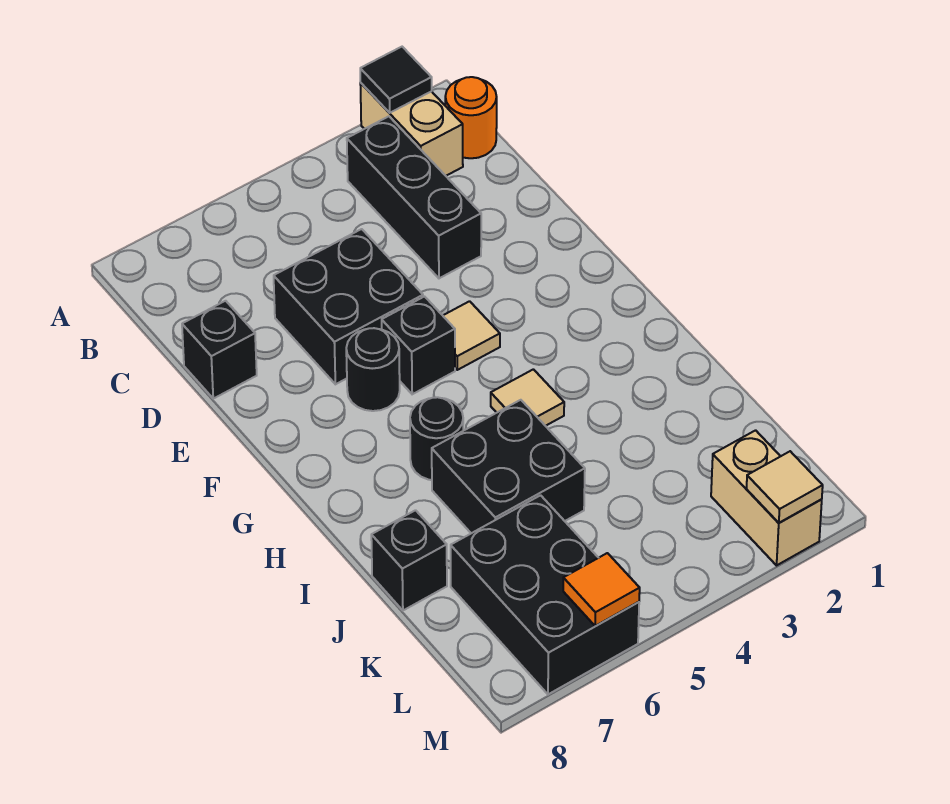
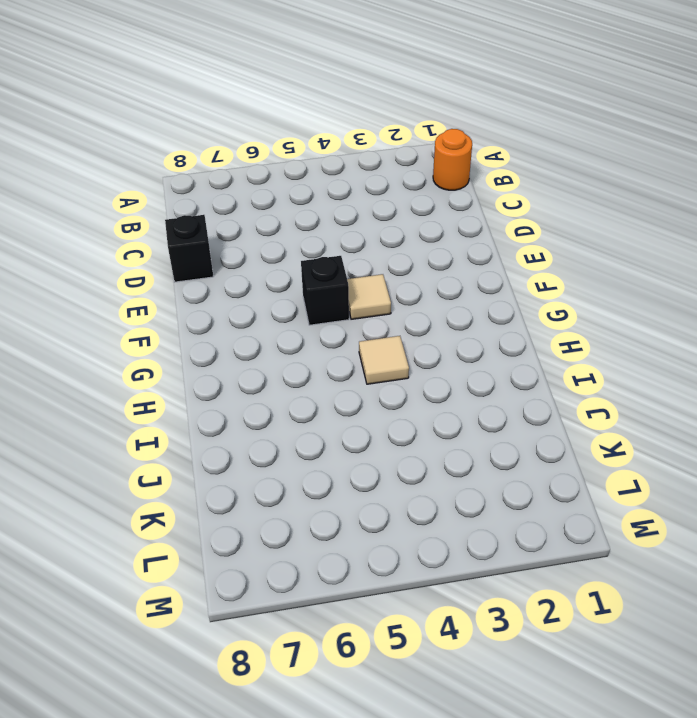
none -> tan brick A2:B2 level 1
none -> black brick B3:D3 level 1
none -> black brick D5:E6 level 1

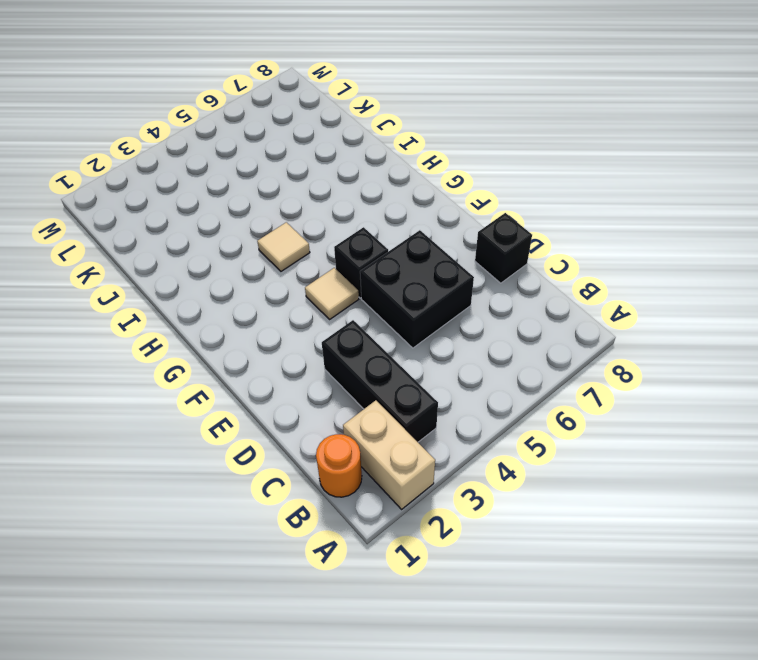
none -> black round brick F6 level 1
none -> black round brick H6 level 1
none -> black brick I5:J6 level 1

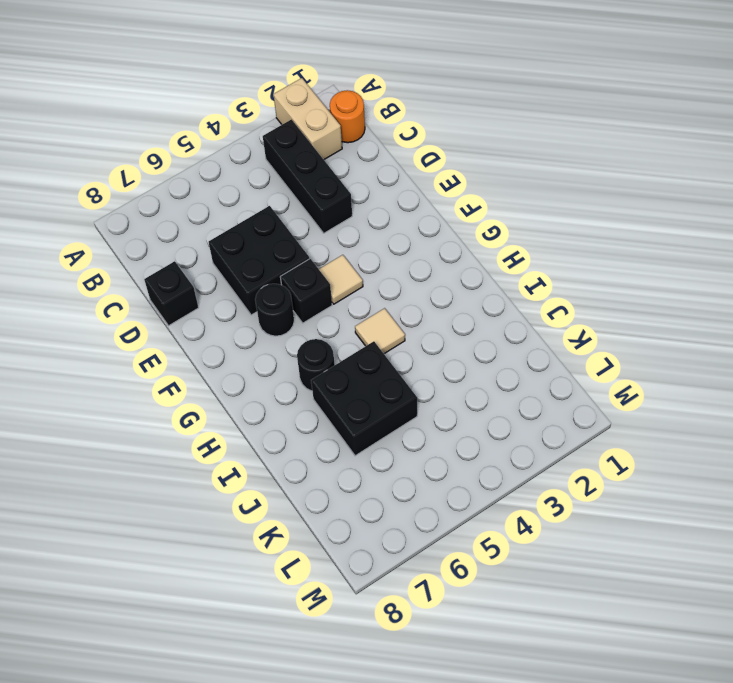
none -> black brick J8 level 1
none -> black brick K6:M7 level 1
none -> tan brick L2:M2 level 1

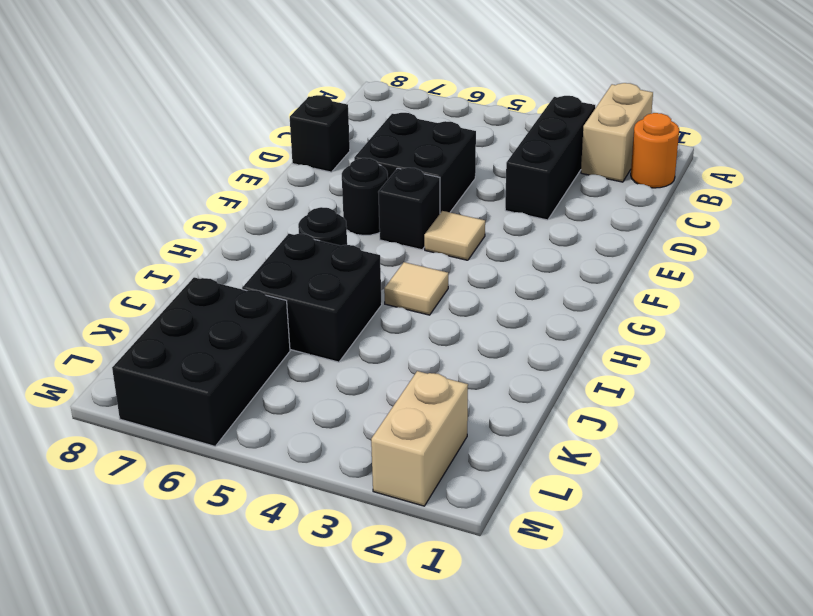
none -> black brick J8 level 1
none -> black tile A2 level 2
none -> tan tile M2 level 2

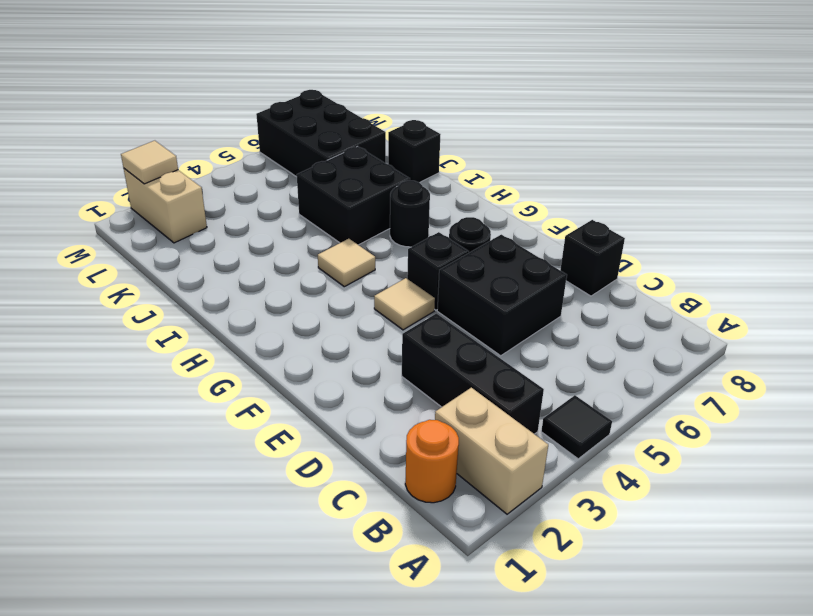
black tile A4 level 1 -> black tile A2 level 2
none -> orange tile M6 level 2

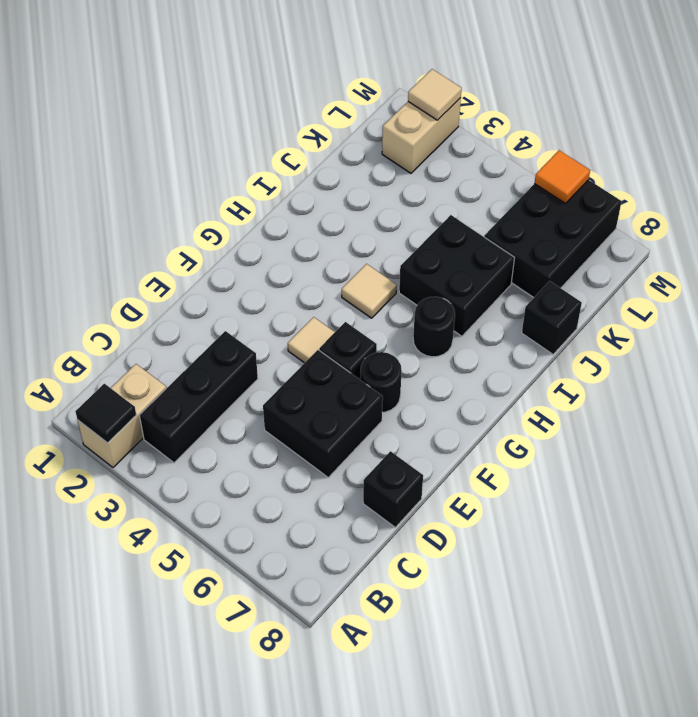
none -> orange round brick B1 level 1

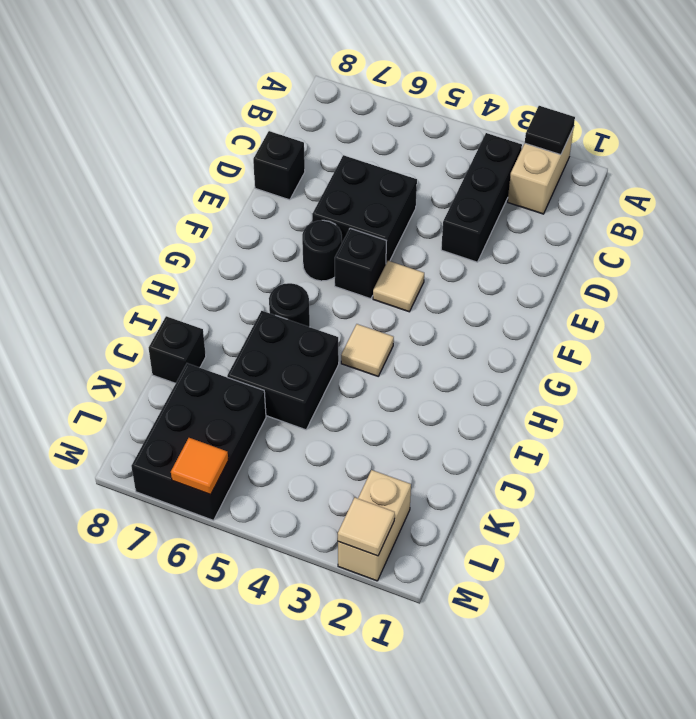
none -> orange round brick B1 level 1

